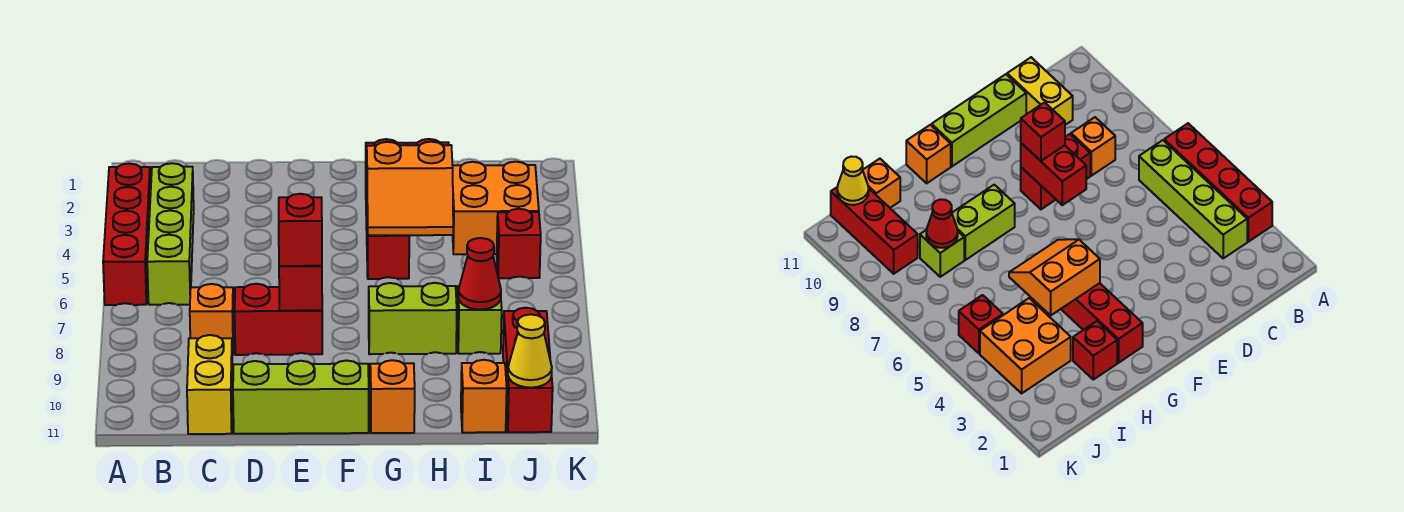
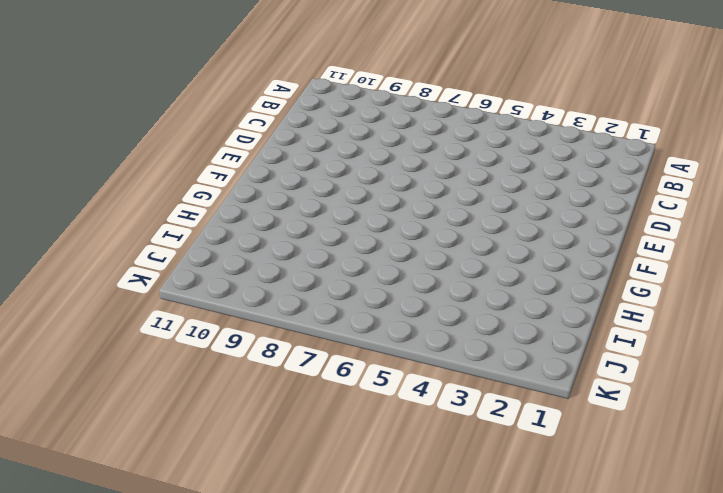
none -> red brick A3:A6 level 1
none -> lime brick B3:B6 level 1
none -> orange brick C8 level 1

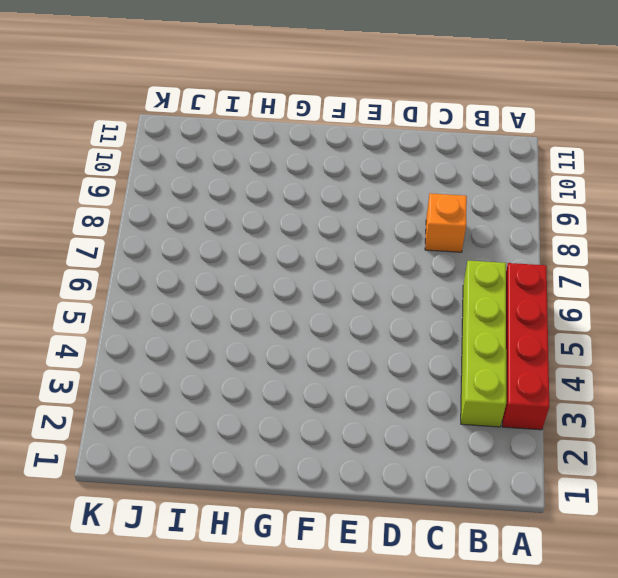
none -> yellow brick C10:C11 level 1
none -> red brick D8:E8 level 1
none -> lime brick D11:F11 level 1

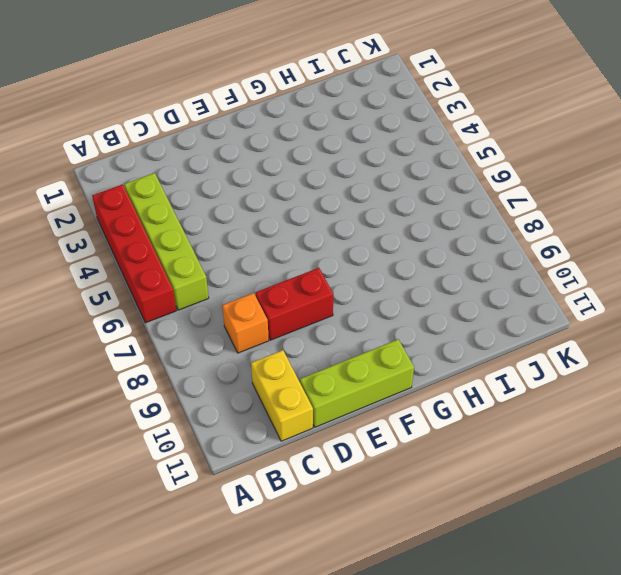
none -> red brick G2:G5 level 1
none -> lime brick G8:H8 level 1
none -> orange brick G11 level 1

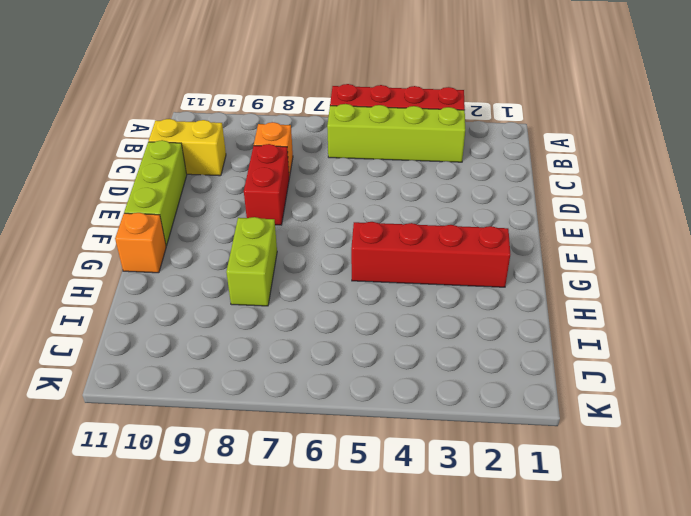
none -> red brick H2 level 1
none -> orange brick I3:J4 level 1
none -> lime brick I8 level 1

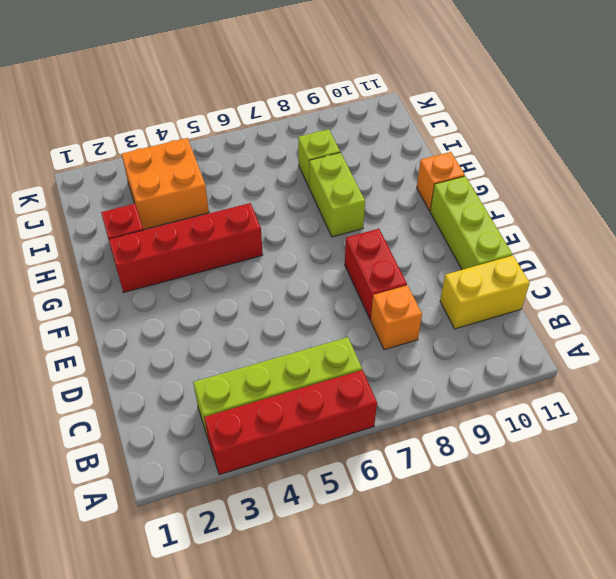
none -> orange brick I11 level 1
none -> red brick J5 level 1
none -> red brick J9:J11 level 1

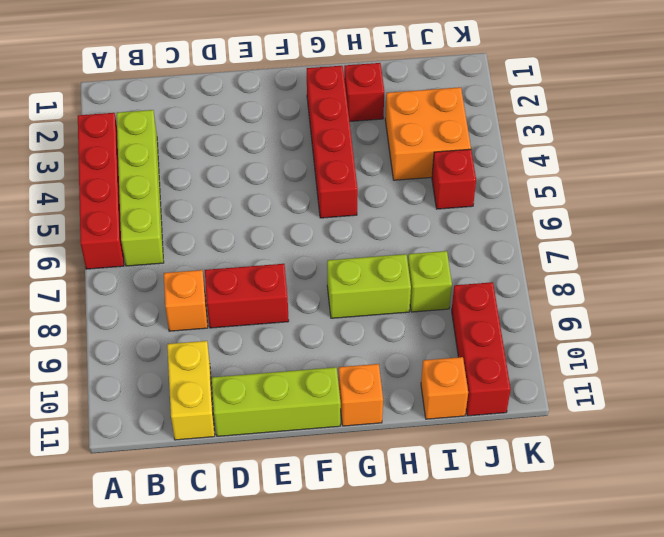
none -> red brick E7:E8 level 2
none -> orange slope G4:H5 level 2 top 4
none -> red cone I8 level 2

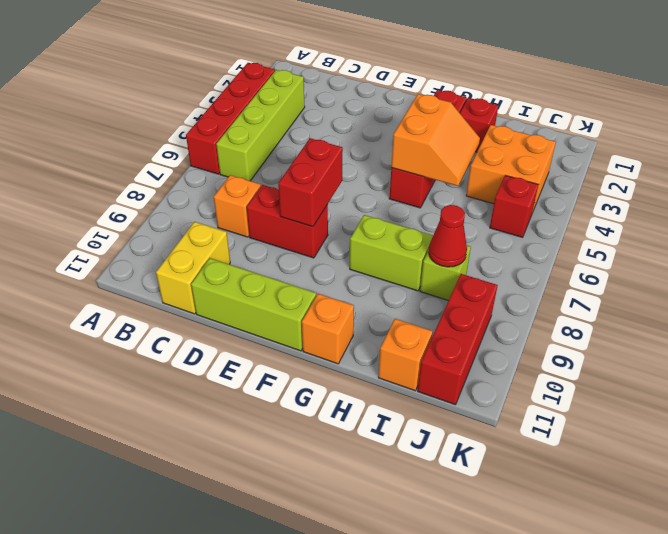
orange slope G4:H5 level 2 top G -> orange slope G4:H5 level 2 top 4
none -> yellow cone J11 level 2
none -> red brick E8 level 3

